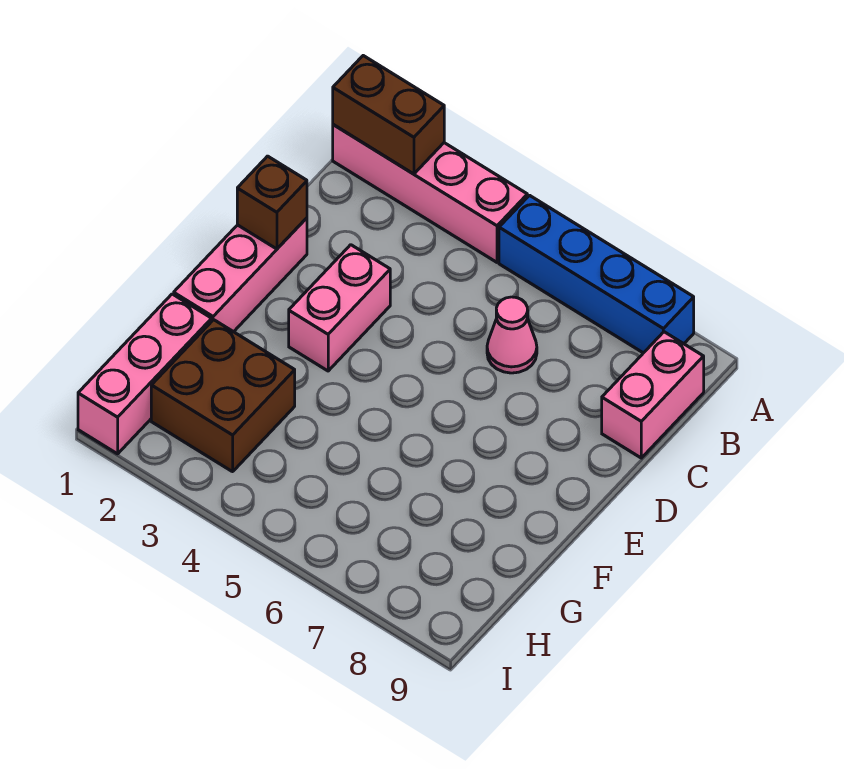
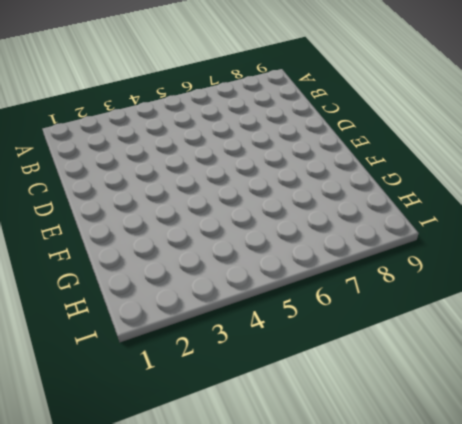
none -> pink brick A1:A4 level 1
none -> blue brick A5:A8 level 1

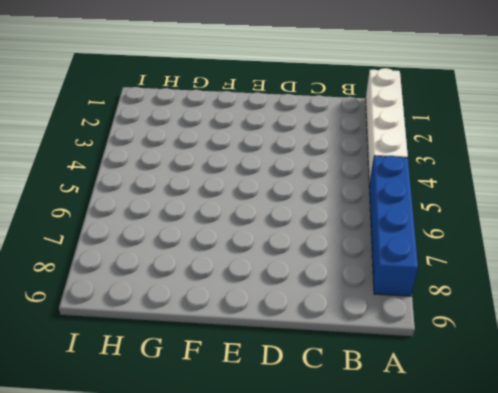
white brick A1:A4 level 1 -> pink brick A1:A4 level 1
none -> pink brick B9:C9 level 1
none -> pink cone C6 level 1

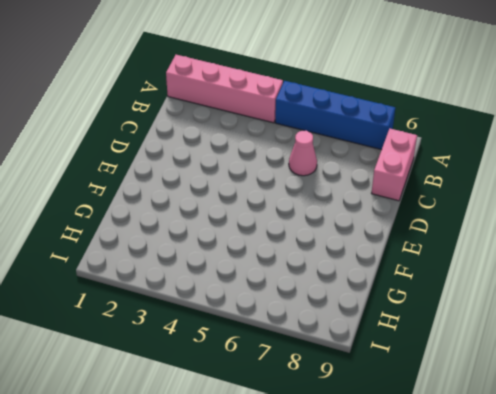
none -> pink brick D1:F1 level 1
none -> pink brick D3:E3 level 1

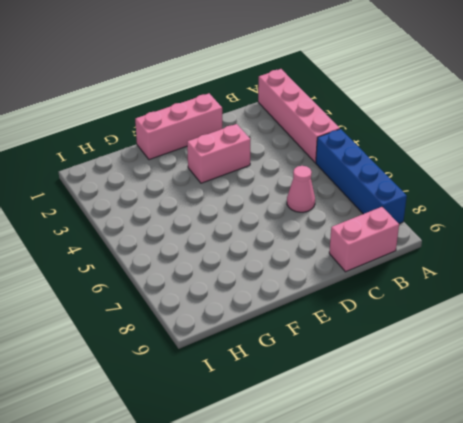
none -> pink brick G1:I1 level 1
none -> brown brick G2:H3 level 1

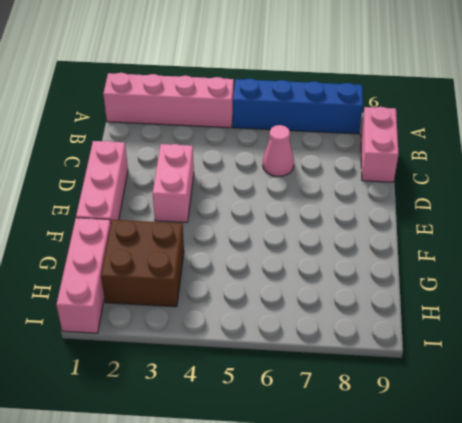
none -> brown brick A1:A2 level 2
none -> brown brick D1 level 2

